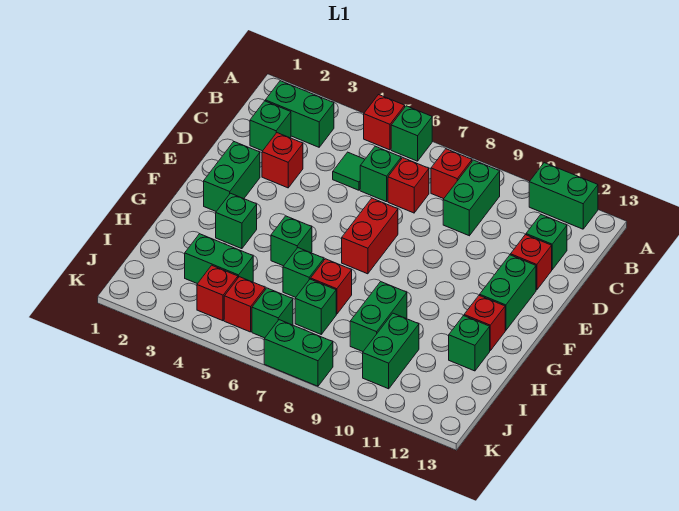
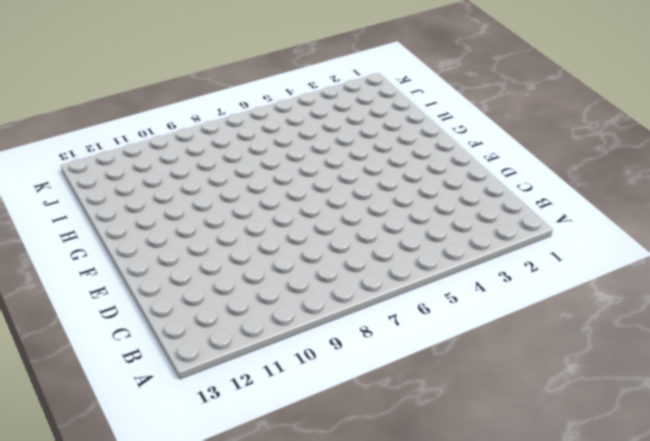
none -> red brick A5 level 1
none -> green brick A6 level 1
none -> green brick A11:A12 level 1
none -> green brick B2:B3 level 1

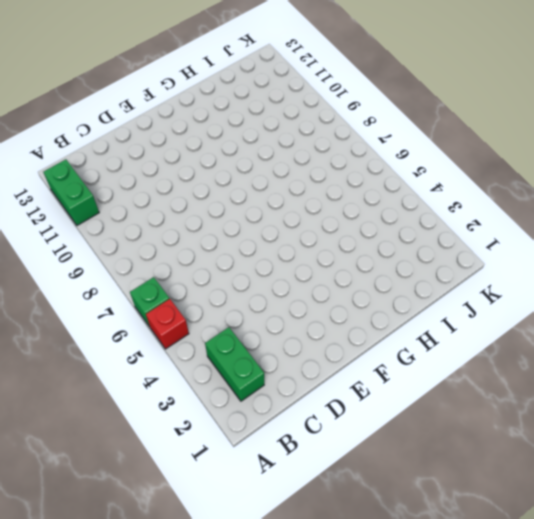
none -> red brick B8 level 1
none -> green brick B9:C9 level 1
none -> green brick C2 level 1
none -> green tile C5 level 1

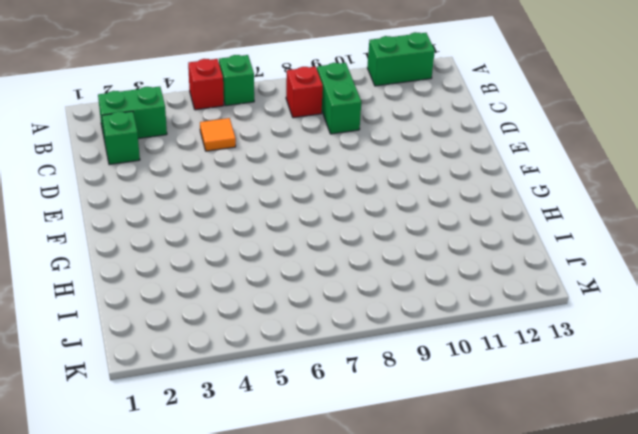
orange tile C5 level 1 -> green tile C5 level 1
none -> green brick C6 level 1
none -> red brick C7 level 1
none -> green brick C12 level 1
none -> red brick D3 level 1

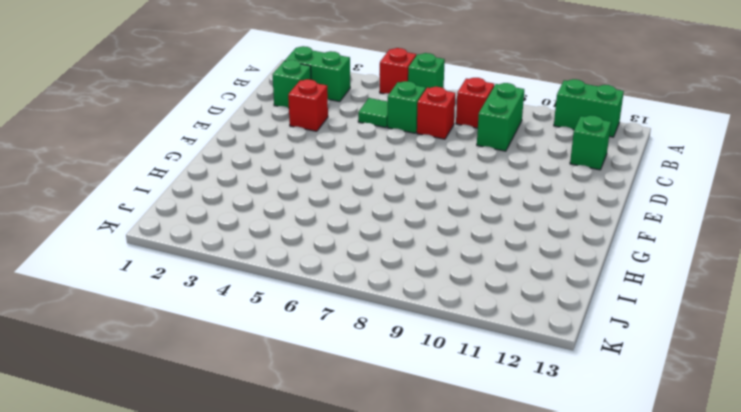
none -> red brick D12 level 1
none -> green brick E2:F2 level 1
none -> red brick E7:F7 level 1
none -> green brick E12:F12 level 1

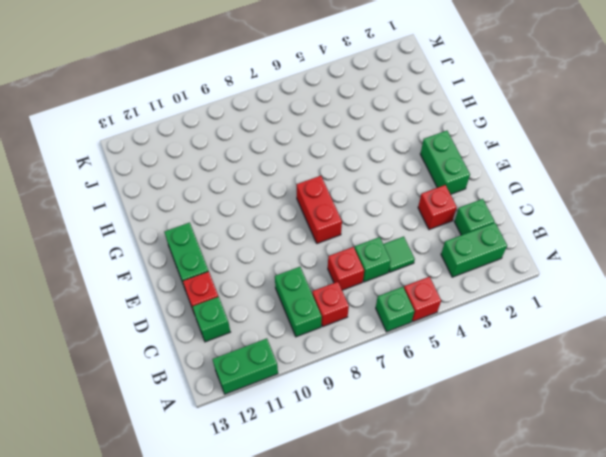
none -> green brick G3 level 1
none -> green brick G5 level 1
none -> red brick G12 level 1
none -> green brick H6 level 1

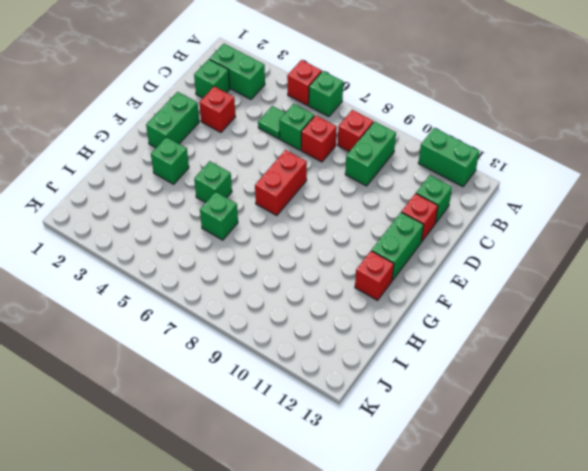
none -> red brick H7 level 1
none -> green brick H9:I9 level 1
none -> green brick H12 level 1
none -> green brick I3:I4 level 1

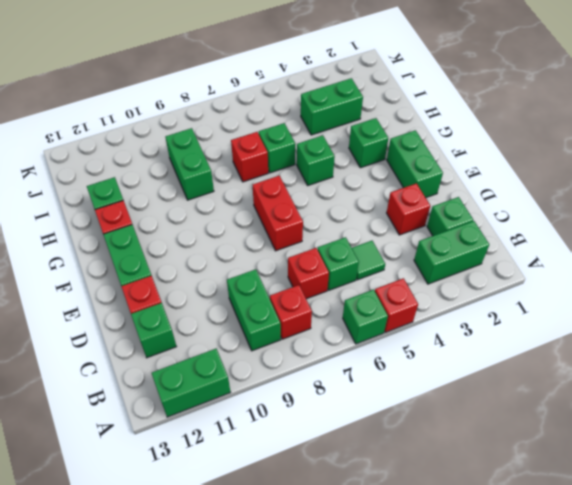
none -> green brick I7 level 1
none -> green brick I10:J10 level 1
none -> red brick J4 level 1
none -> red brick J5 level 1

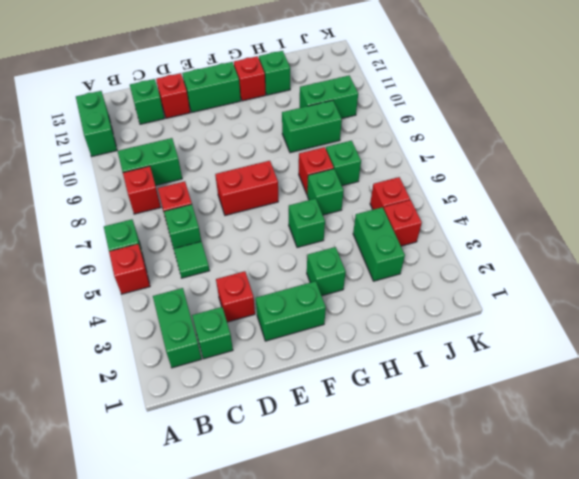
none -> green brick J6 level 1
none -> green brick K7:K8 level 1

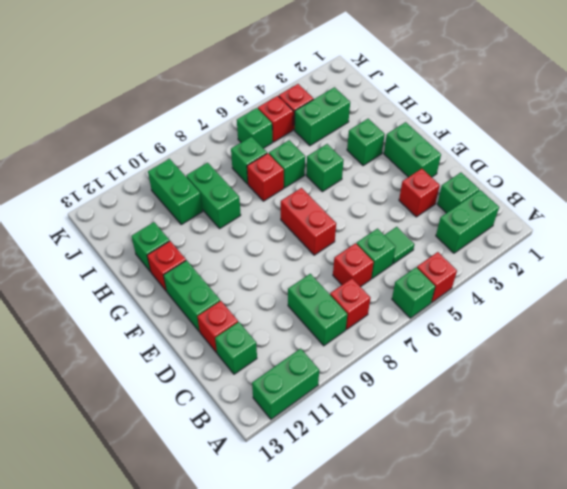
none -> green brick K7:K8 level 1

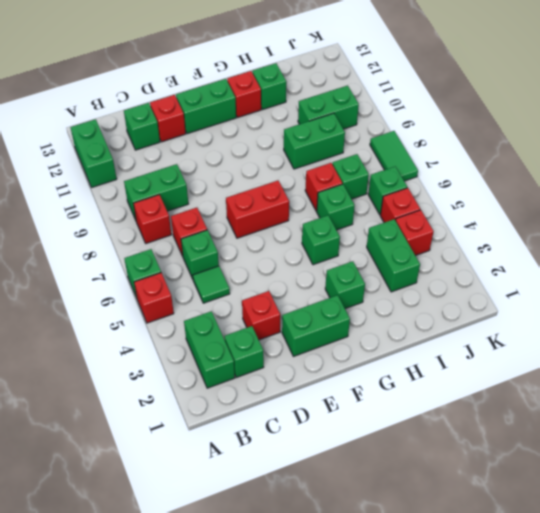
green tile K7:K8 level 1 -> green brick K7:K8 level 1

